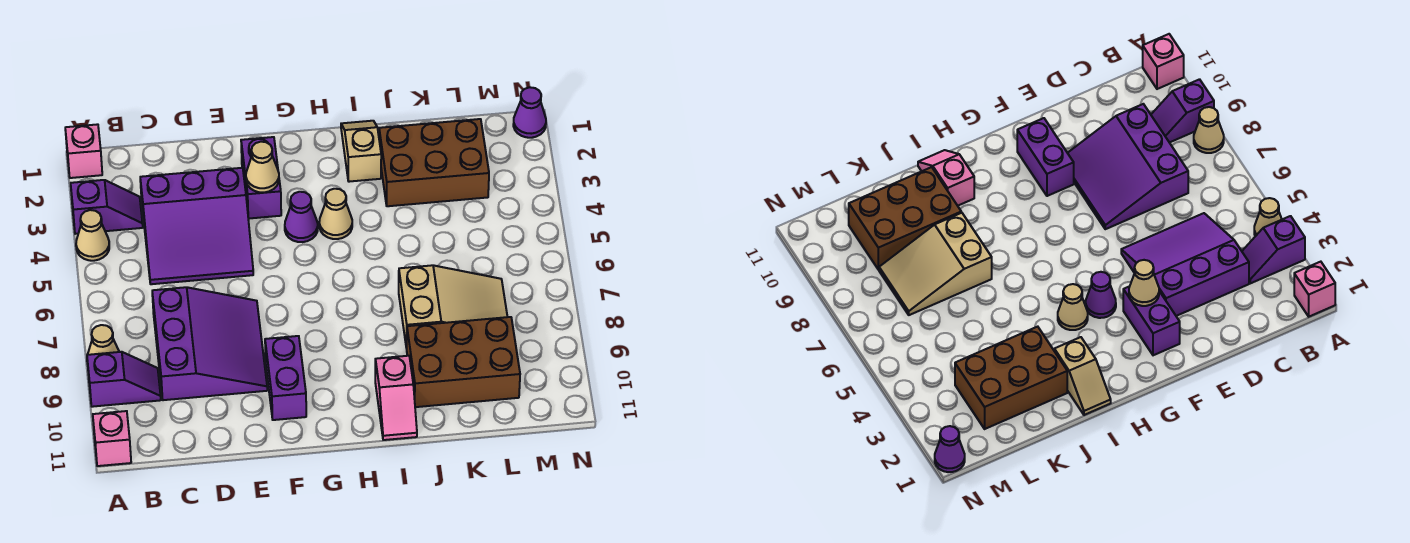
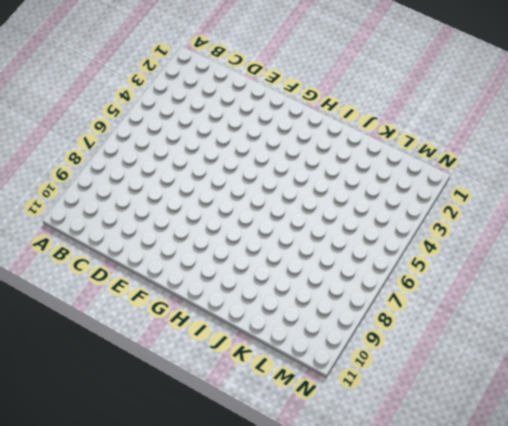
none -> pink brick A1 level 1
none -> purple slope A3:B3 level 1 top A
none -> tan cone A4 level 1

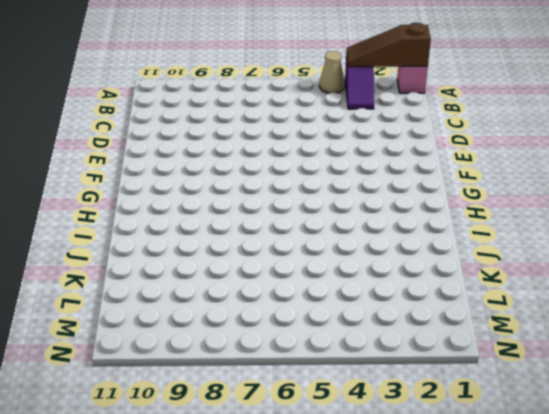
brown slope A1:A3 level 2 top 1 -> none
none -> tan cone A8 level 1
none -> purple slope A9:B9 level 1 top A
none -> pink brick A11 level 1

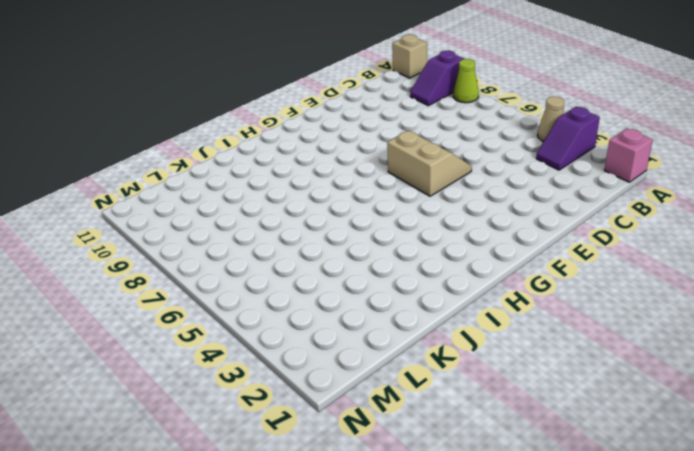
lime cone A8 level 1 -> tan cone A8 level 1
tan brick A11 level 1 -> pink brick A11 level 1
tan slope E5:F6 level 1 top F -> purple slope C3:E5 level 1 top 3
none -> purple slope C7:E9 level 1 top C
none -> purple brick F2:F3 level 1
none -> purple brick F9:F10 level 1

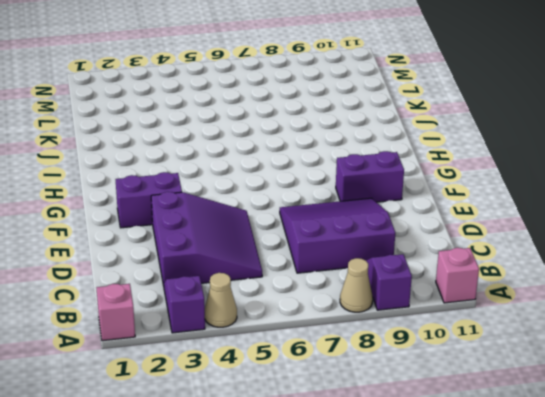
none -> purple cone G4 level 1
none -> tan cone H4 level 1
none -> tan slope I1:I2 level 1 top 2

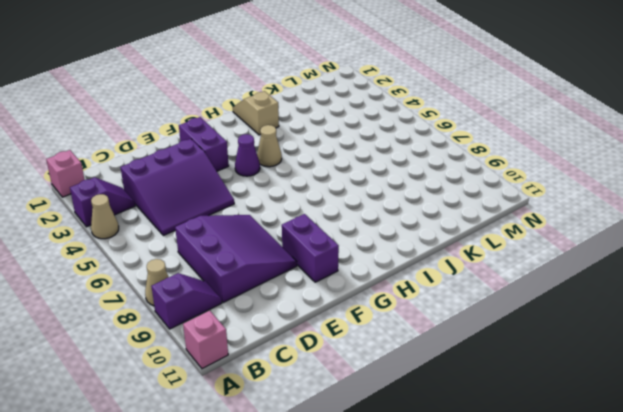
none -> pink slope I10:I11 level 1 top 10
none -> brown brick J2:L3 level 1
none -> tan slope J7:L8 level 1 top J

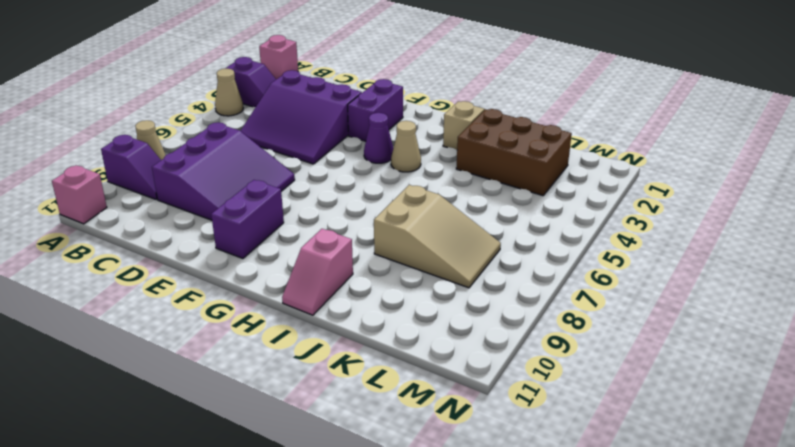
none -> brown brick J9:L10 level 1
none -> purple cone N1 level 1
none -> tan cone F3 level 2

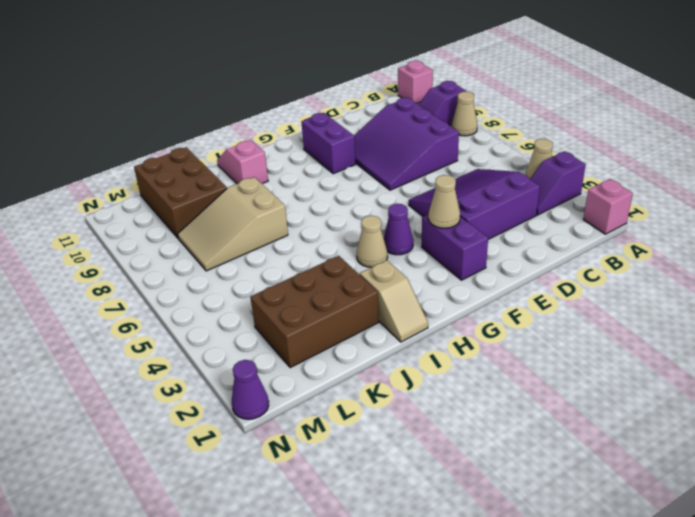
brown brick K9:L11 level 1 -> brown brick J9:L10 level 1

